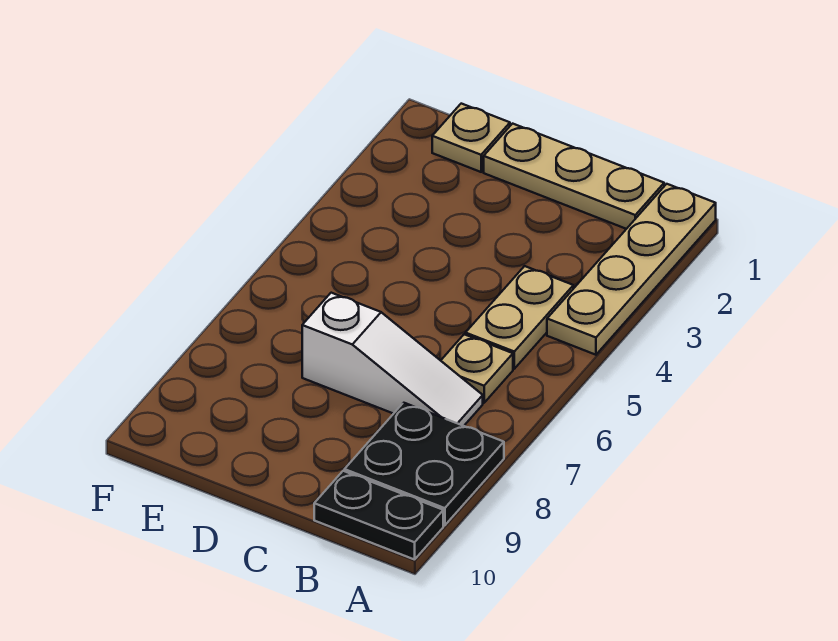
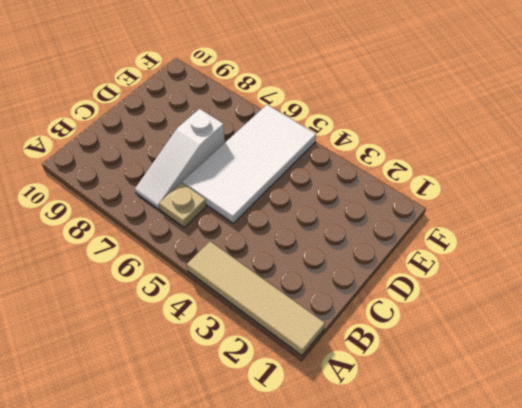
tan tile A1:A4 level 1 -> tan plate A1:A4 level 1
white tile C5:F6 level 1 -> none
none -> black plate A8:B9 level 1
none -> black plate A10:B10 level 1

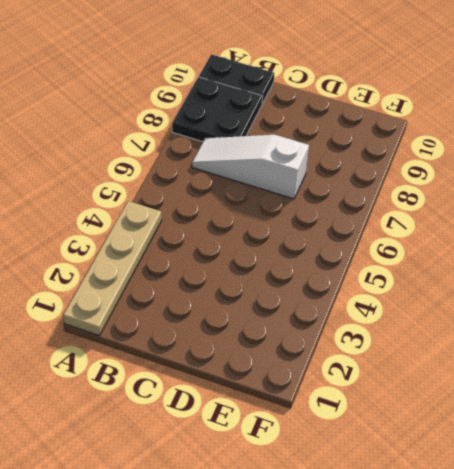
none -> tan plate B1:D1 level 1
none -> tan plate B4:B5 level 1

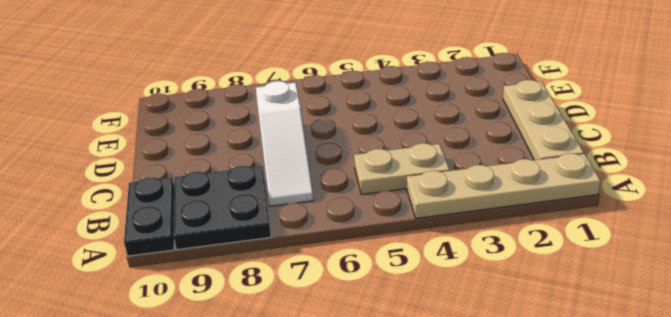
none -> tan plate B6 level 1
none -> tan plate E1 level 1

